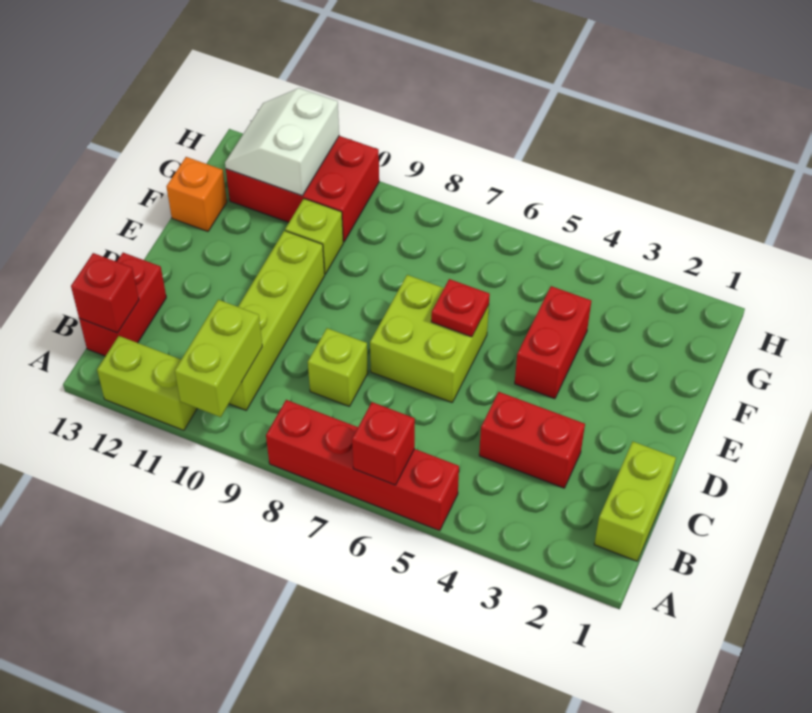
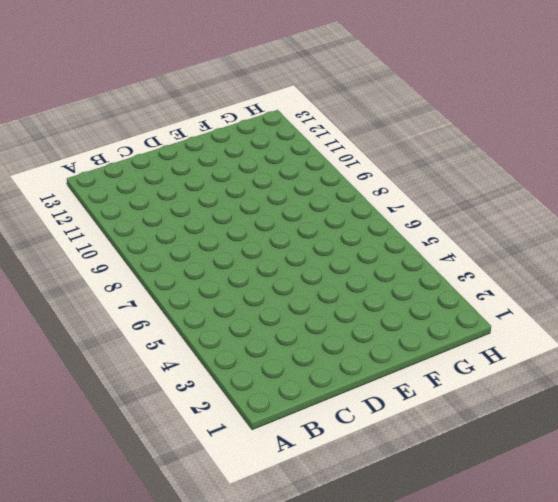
none -> red brick A5:A8 level 1
none -> lime brick A11:A12 level 1
none -> lime brick B1:C1 level 1

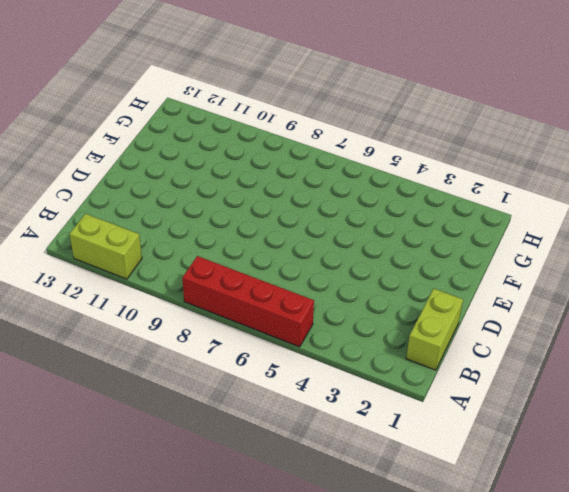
none -> lime brick B10:E10 level 1
none -> red brick B13:C13 level 1
none -> red brick C3:C4 level 1

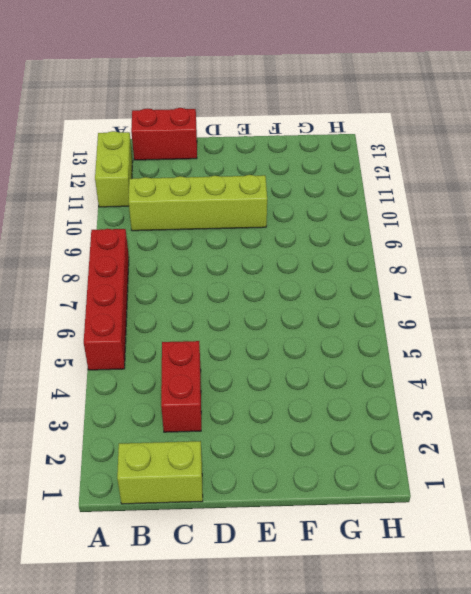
none -> lime brick C8 level 1
none -> lime brick D6:E7 level 1
none -> red brick E4:F4 level 1

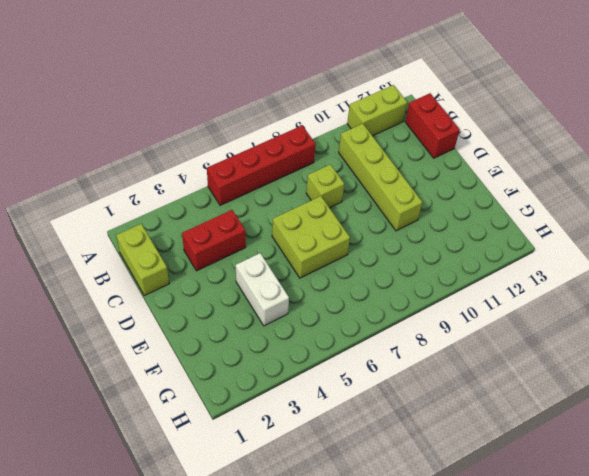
white brick E4:F4 level 1 -> red brick E4:F4 level 1
none -> lime brick F10 level 1
none -> orange brick F13 level 1
none -> red brick G10:H12 level 1

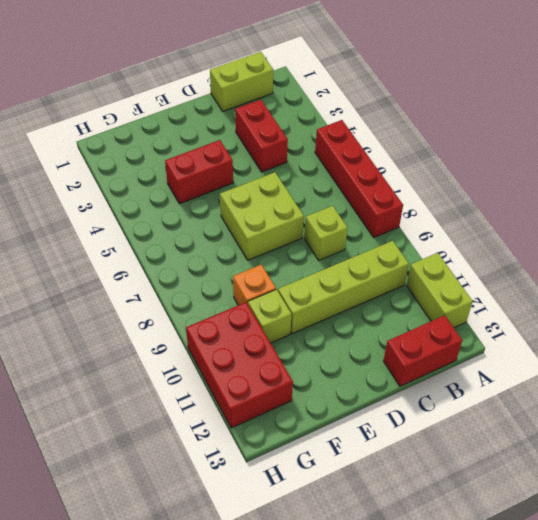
orange brick F9 level 1 -> orange brick F13 level 1
none -> red brick A6 level 2
none -> lime brick A10:B10 level 2
none -> red brick B13 level 2

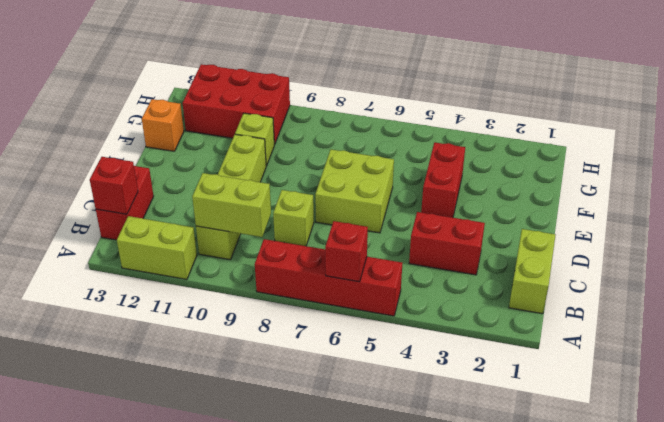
lime brick B9:B10 level 2 -> lime brick A10:B10 level 2
none -> red plate E6 level 2
none -> white slope G11:H12 level 2 top 11

